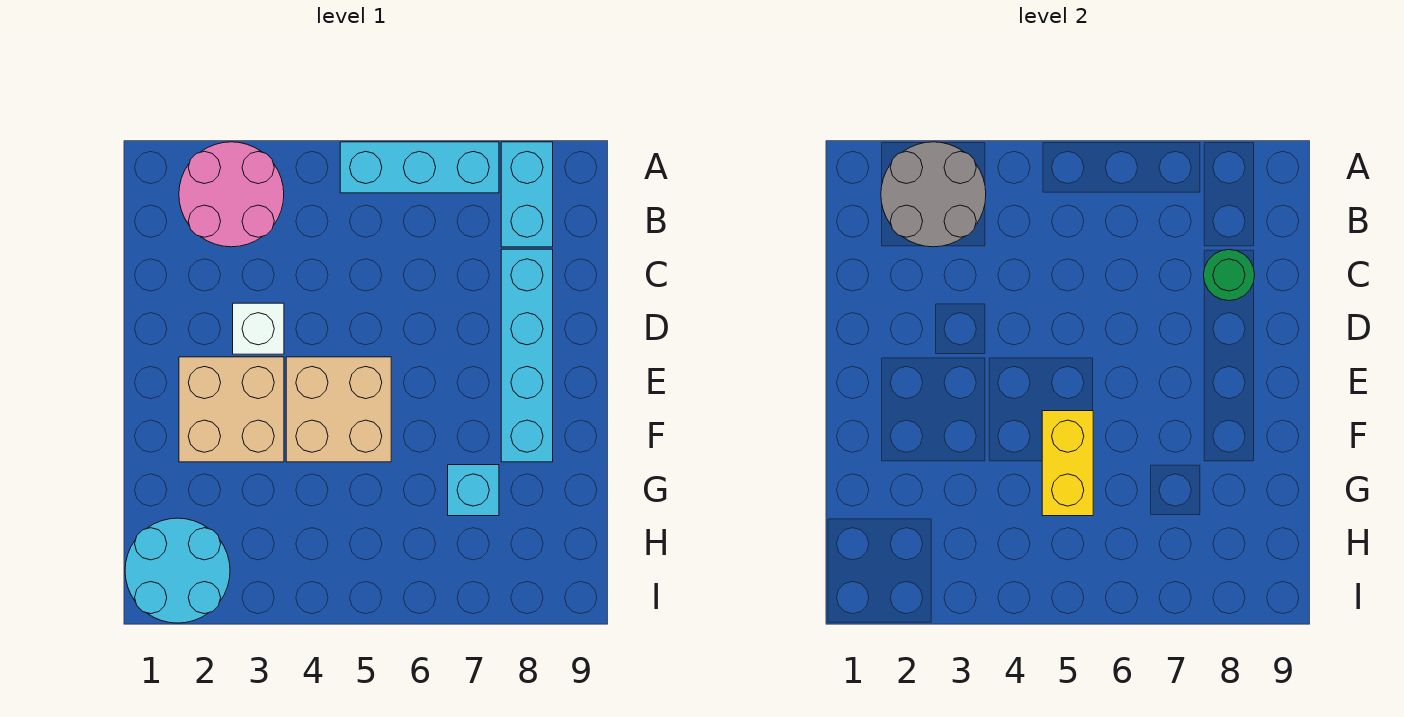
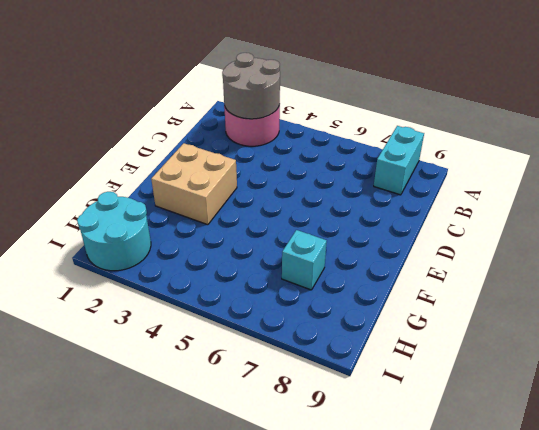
none -> cyan brick A5:A7 level 1
none -> cyan brick C8:F8 level 1
none -> white brick D3 level 1

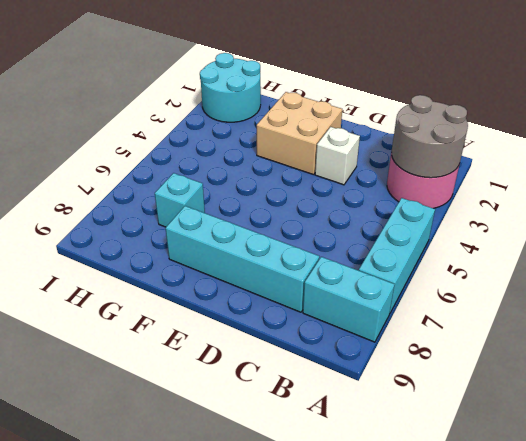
none -> tan brick E4:F5 level 1
none -> green round brick C8 level 2
none -> yellow brick F5:G5 level 2

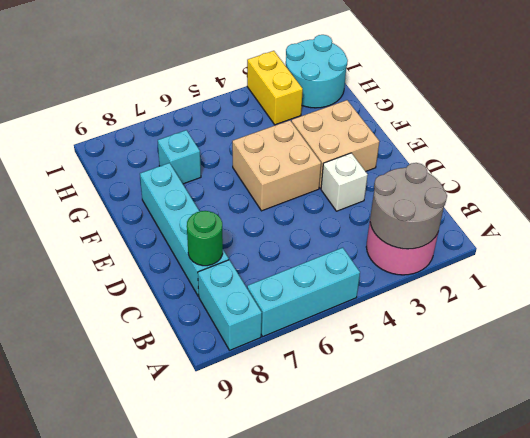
yellow brick H3:I3 level 1 -> yellow brick F5:G5 level 2

